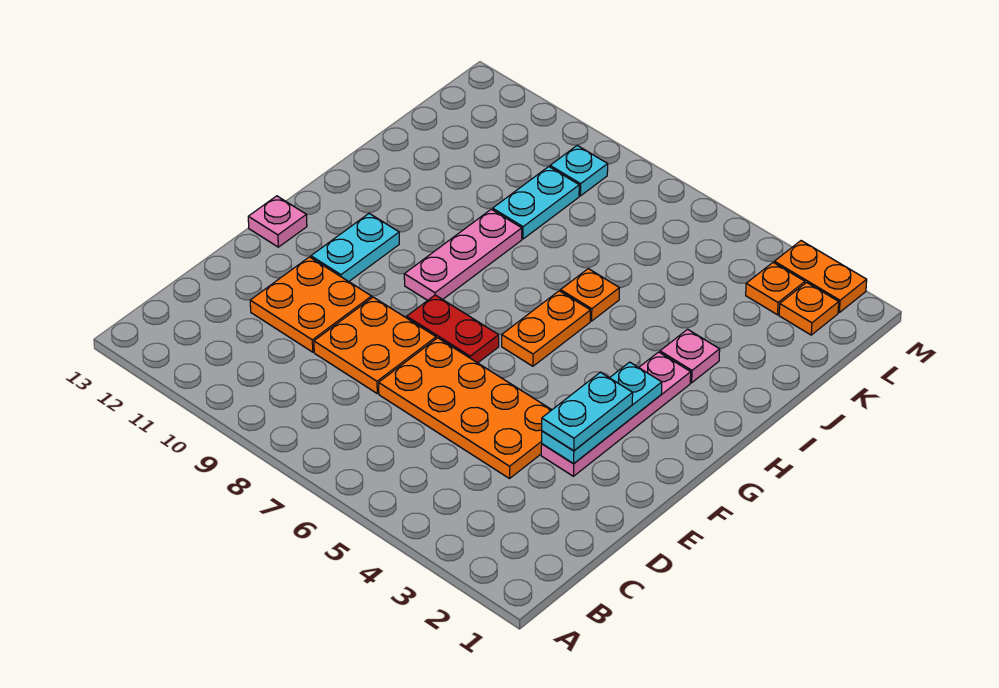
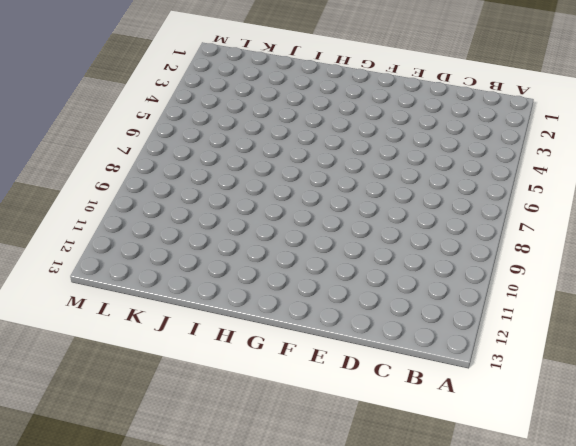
none -> orange plate D4:E7 level 1
none -> orange plate D8:E9 level 1
none -> orange plate D10:E11 level 1

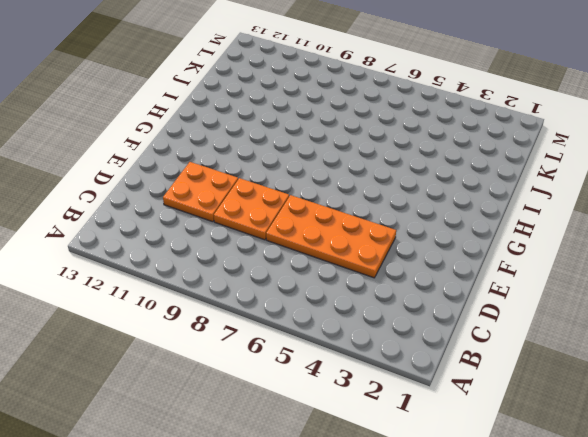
none -> pink plate E3:H3 level 1
none -> red plate F7:F8 level 1
none -> cyan plate F11:G11 level 1

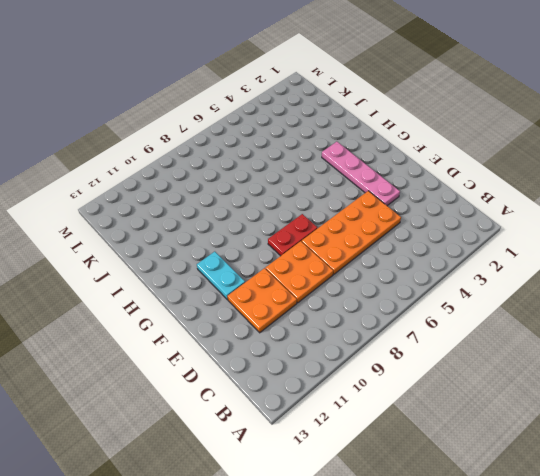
none -> pink plate F13 level 1
none -> orange plate G6:H6 level 1
none -> pink plate G9:I9 level 1

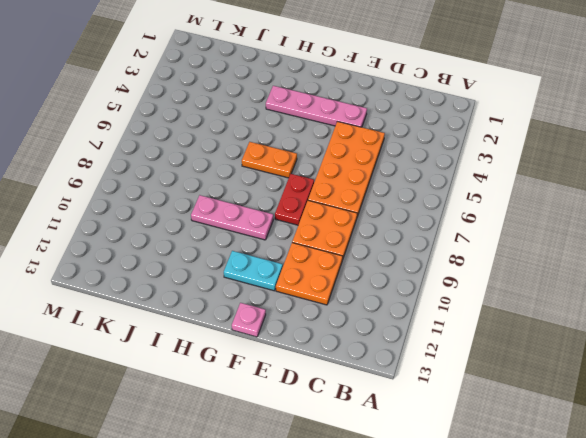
none -> pink plate I3 level 1
none -> orange plate I6 level 1
none -> cyan plate J9:K9 level 1

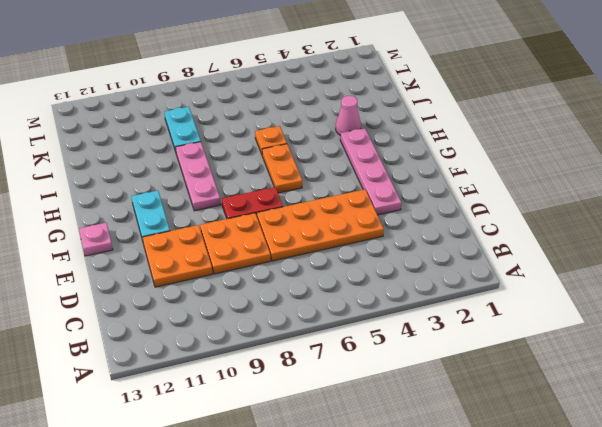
pink cone I3 level 1 -> pink plate I3 level 1
none -> orange plate L2 level 1
none -> orange plate L3 level 1
none -> cyan plate L9 level 1

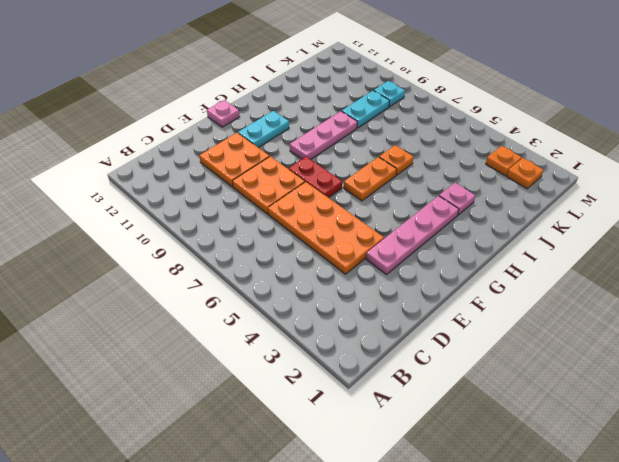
none -> orange plate M2:M3 level 1
none -> cyan plate E3:G3 level 2
none -> cyan plate E3:F3 level 3

